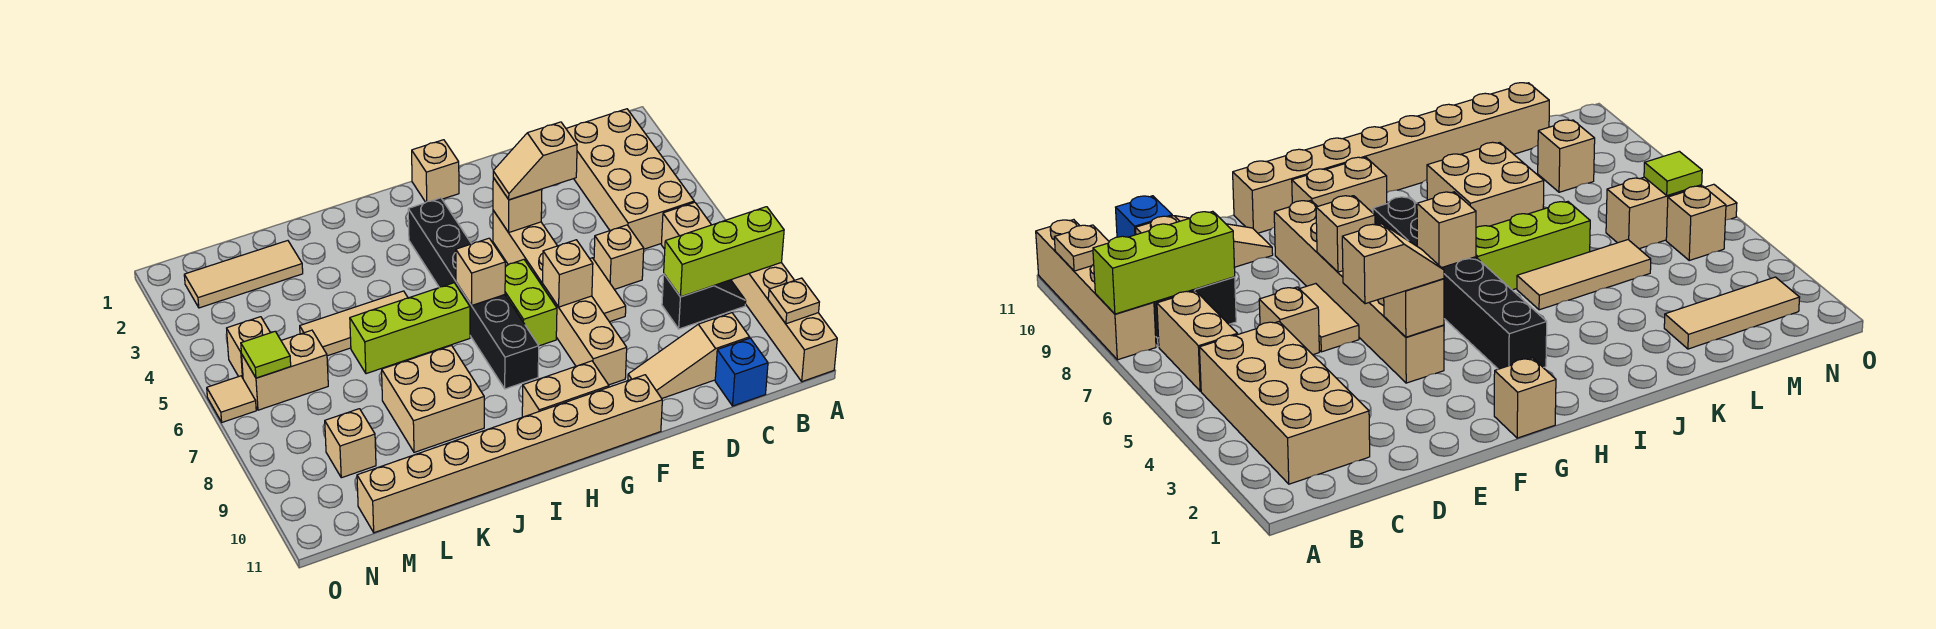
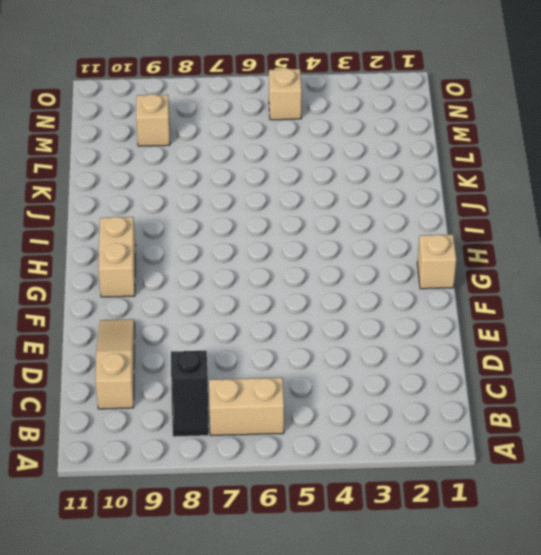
none -> tan brick A8:A11 level 1
none -> tan brick B2:C5 level 1
none -> blue brick C11 level 1

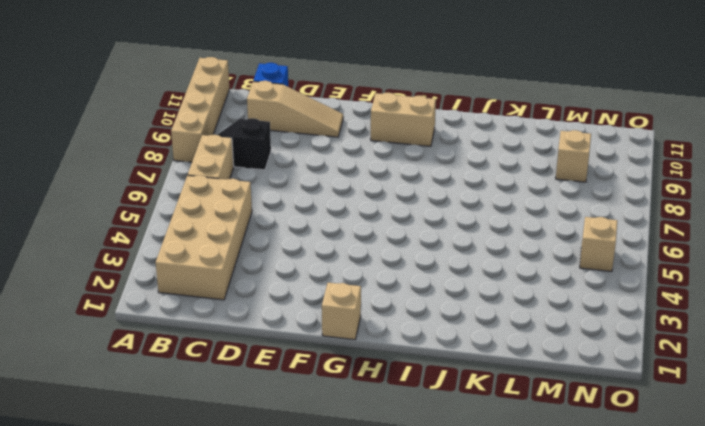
none -> tan brick D6 level 1
none -> tan tile E6:E7 level 1
none -> tan brick F4:F9 level 1

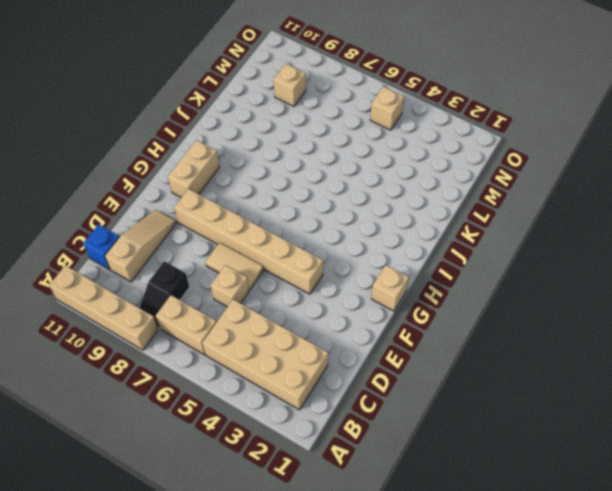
none -> tan brick F11:M11 level 1
none -> lime brick G6:G7 level 1
none -> black brick H3:H8 level 1

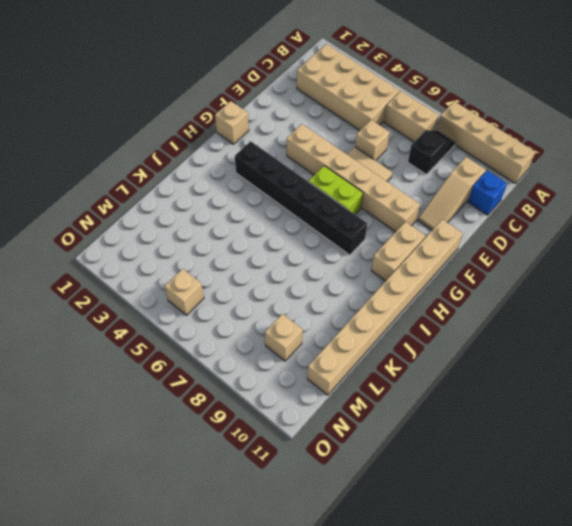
none -> lime brick I6:K6 level 1
none -> tan tile J5:L5 level 1
none -> tan brick J8:K9 level 1

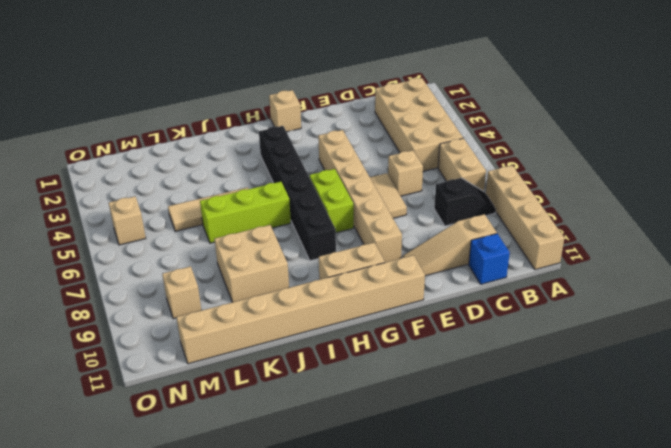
none -> tan tile L2:N2 level 1
none -> tan brick M6:N6 level 1
none -> tan tile O6 level 1

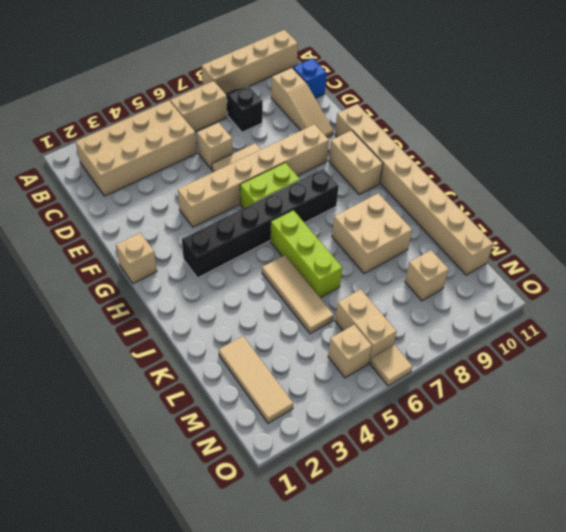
none -> lime brick A8:C8 level 2
none -> tan plate A10 level 2
none -> tan brick F4 level 2

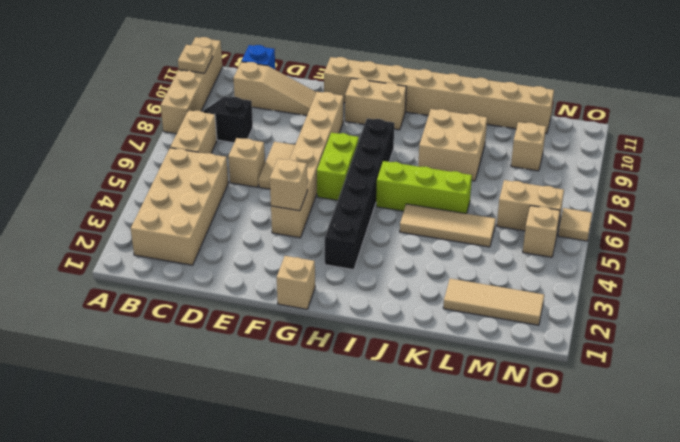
none -> lime brick A8:C8 level 2
none -> tan brick F7 level 2
none -> tan brick H6 level 2

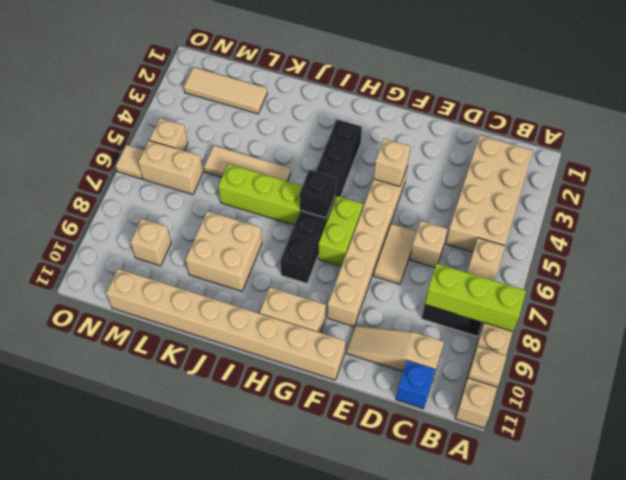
black brick H6 level 2 -> tan brick H6 level 2
none -> tan brick G1 level 1
none -> tan brick F7 level 2
none -> lime tile N6 level 2

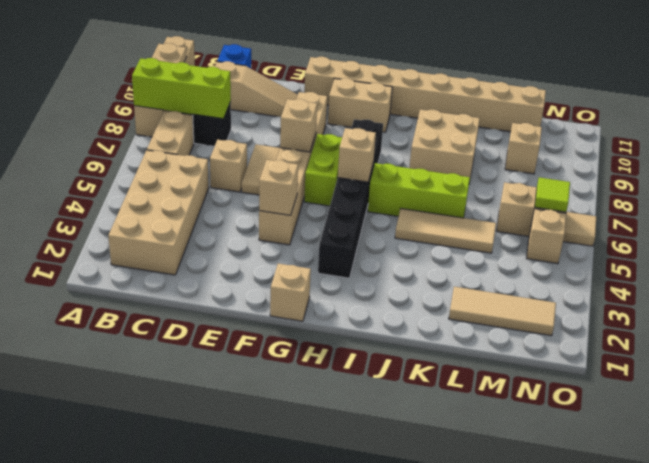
none -> tan slope E4:F4 level 3 top E

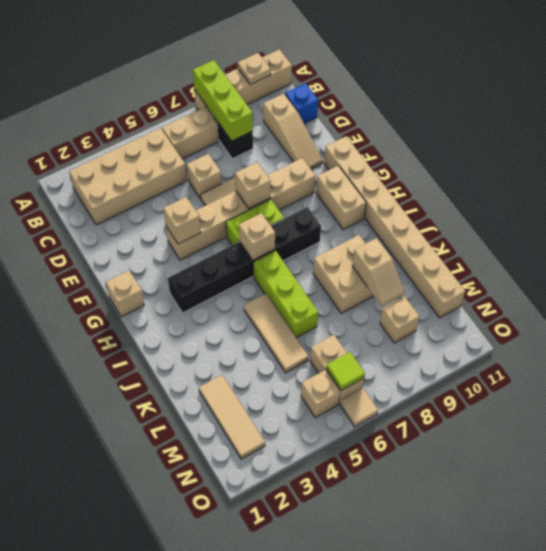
tan slope K9:L9 level 2 top K -> tan slope E4:F4 level 3 top E

